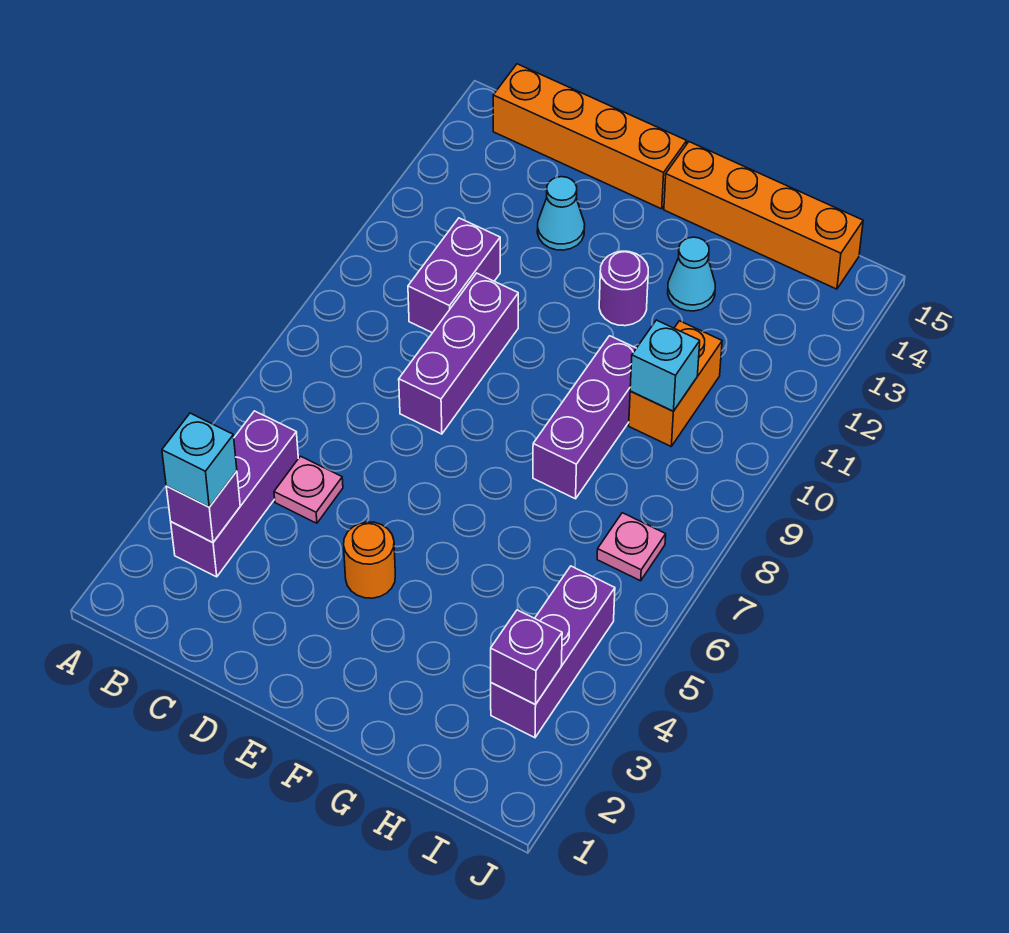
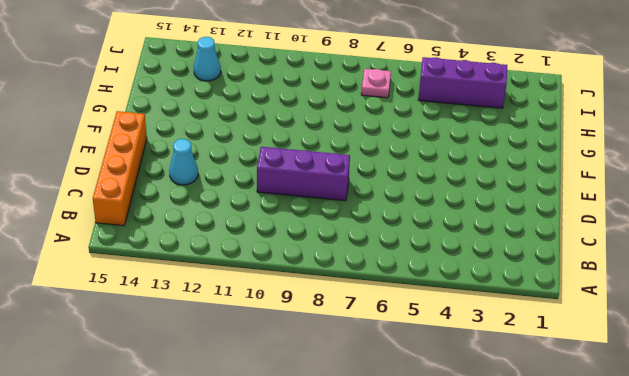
cyan cone I13 level 1 -> cyan cone G13 level 1
none -> purple brick B3:B5 level 1
none -> pink plate C5 level 1
none -> purple brick C10:C11 level 1

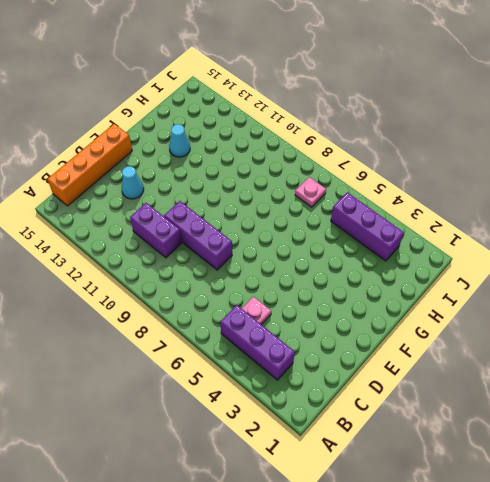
none -> orange round brick E4 level 1
none -> purple round brick F12 level 1
none -> orange brick F15:I15 level 1

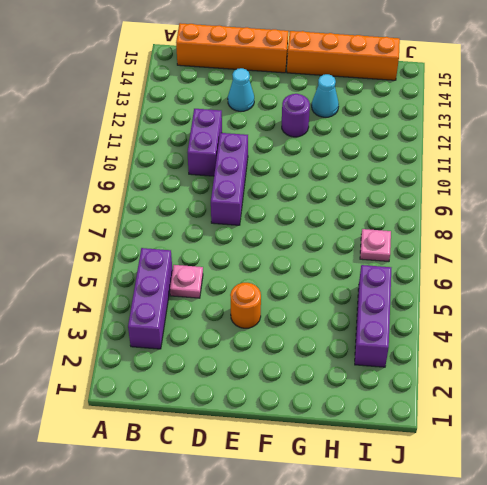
none -> purple brick G8:G10 level 1
none -> orange brick H10:H11 level 1
none -> purple brick B3 level 2

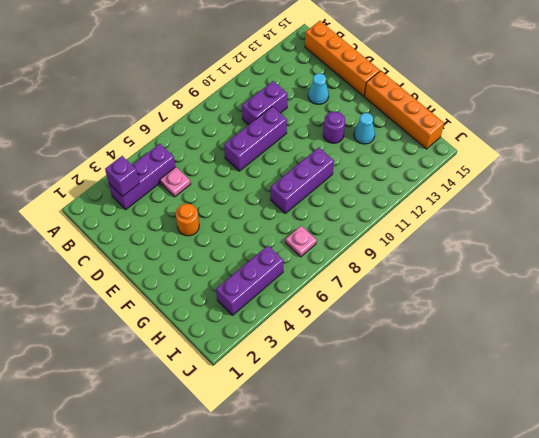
none -> orange brick H10:H11 level 1
none -> cyan brick H10 level 2
none -> purple brick I3 level 2

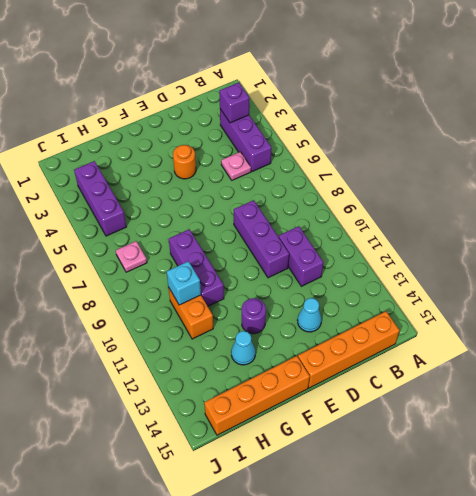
none -> purple brick I3 level 2
none -> cyan brick B3 level 3

